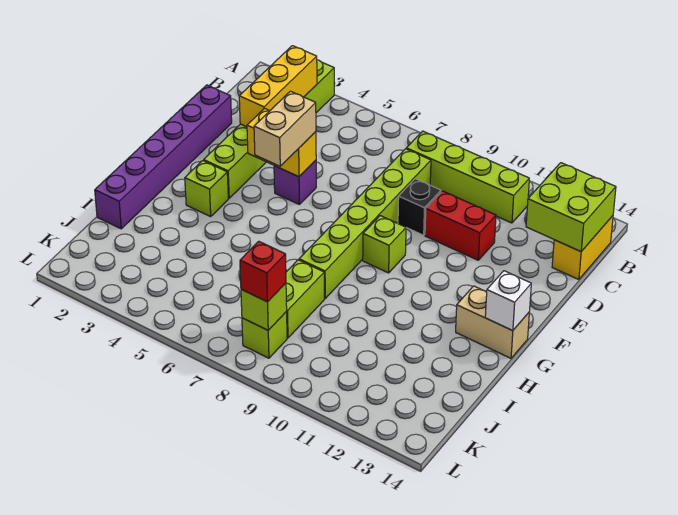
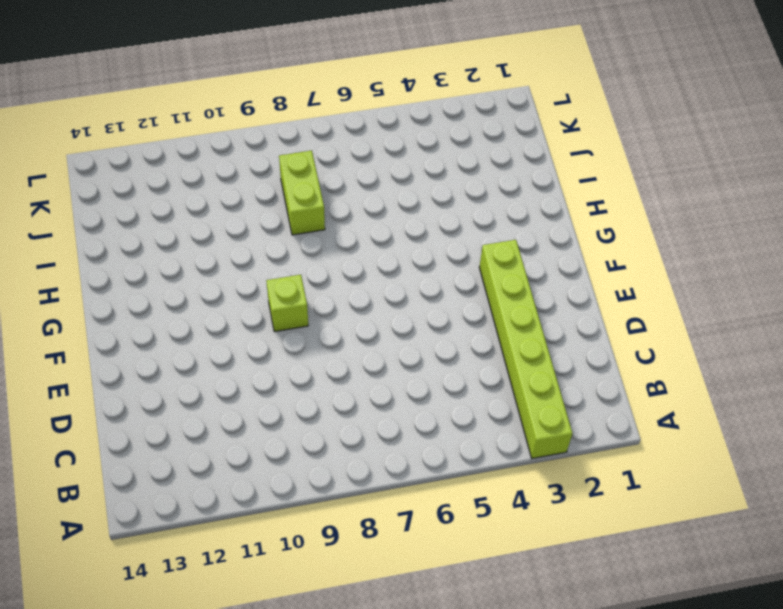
none -> lime brick B8:B11 level 1
none -> yellow brick B14:C14 level 1
none -> lime brick C8:H8 level 1

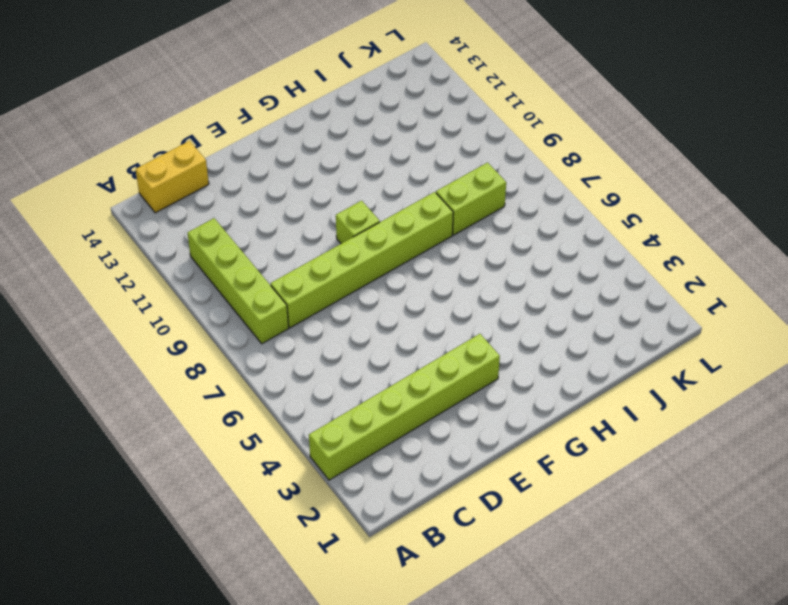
none -> purple brick D1:I1 level 1
none -> black brick D9 level 1
none -> red brick D10:D11 level 1

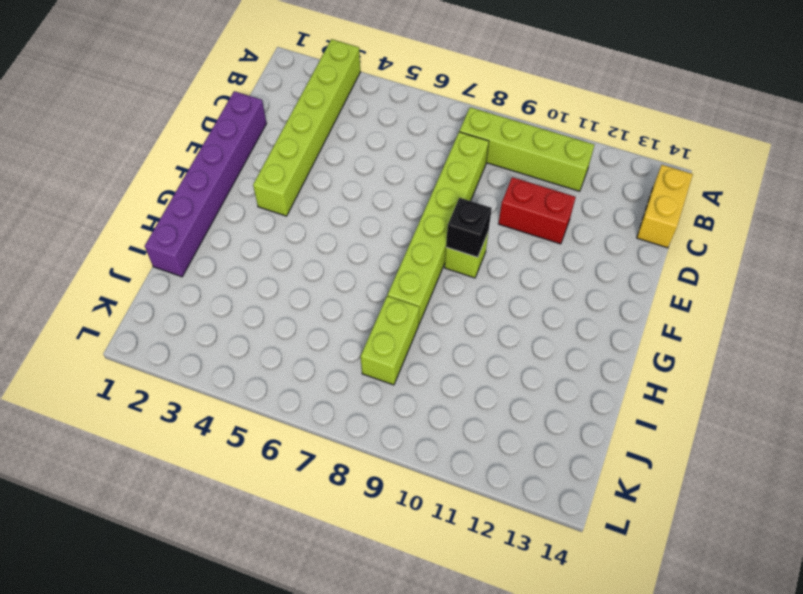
black brick F9 level 2 -> black brick D9 level 1
none -> purple brick E5 level 1
none -> lime brick G3 level 1
none -> tan brick G13:G14 level 1

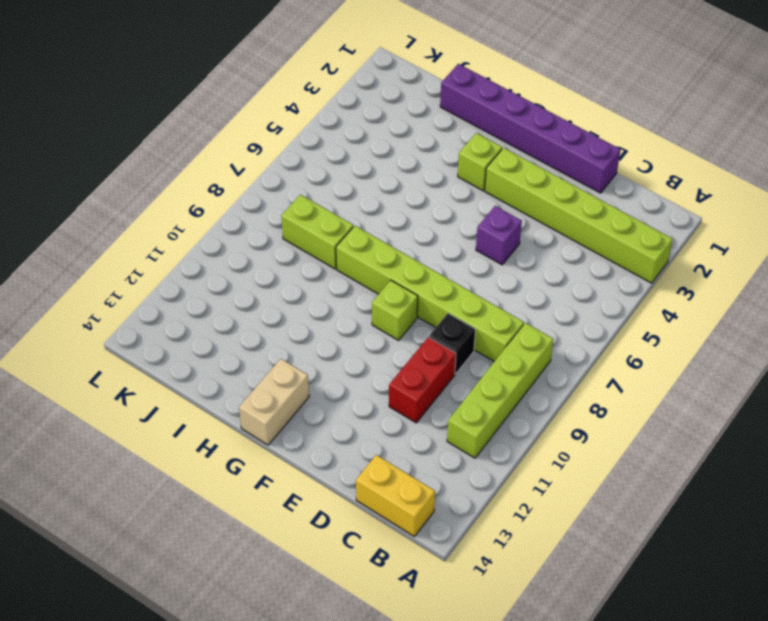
none -> lime brick K8 level 1
none -> yellow brick B3:D3 level 2
none -> lime brick B13:C14 level 2

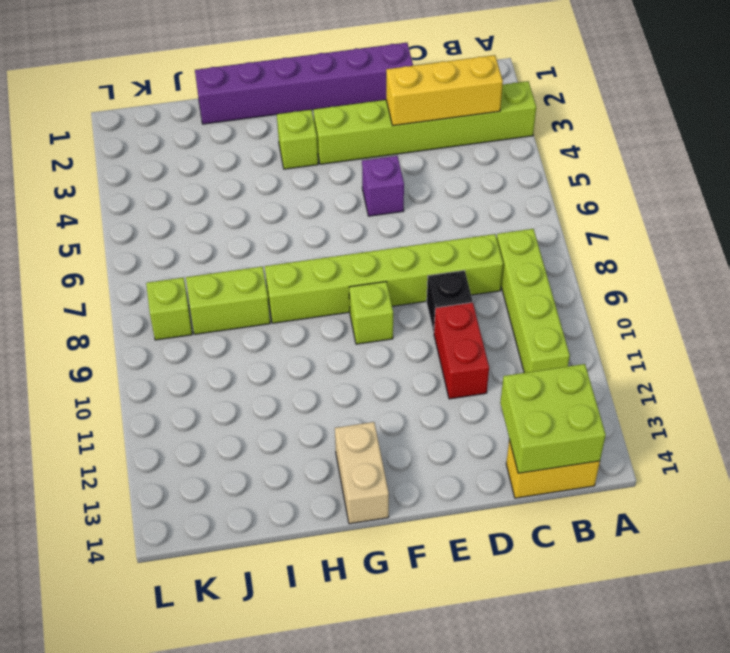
none -> yellow brick E4:E5 level 2
none -> white brick G14 level 2
none -> lime brick K8 level 2

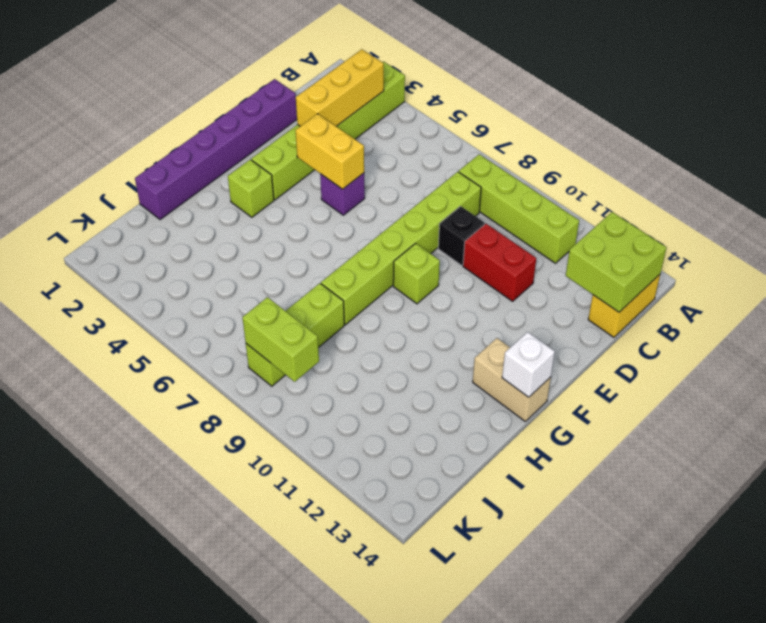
lime brick K8:K9 level 2 -> lime brick K8 level 2
none -> tan brick E5:F5 level 3
none -> red brick K8 level 3

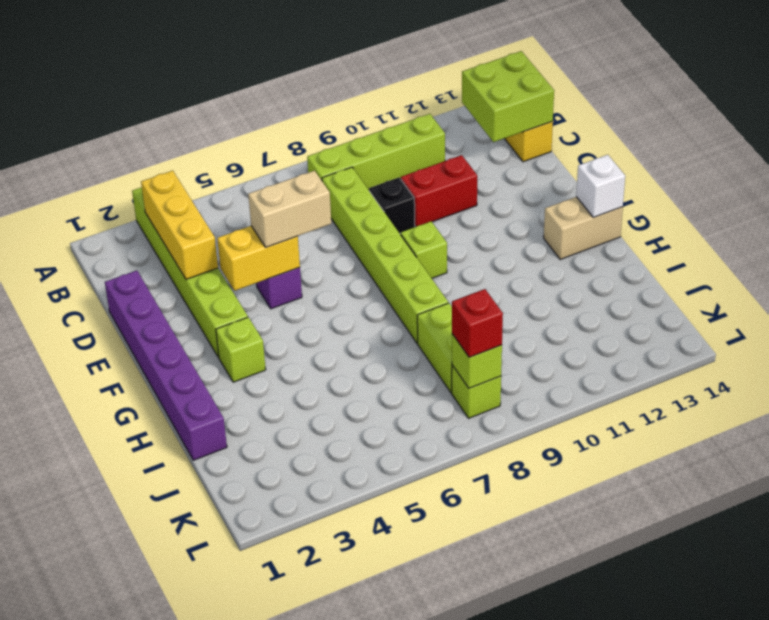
tan brick E5:E6 level 3 -> tan brick E5:F5 level 3

